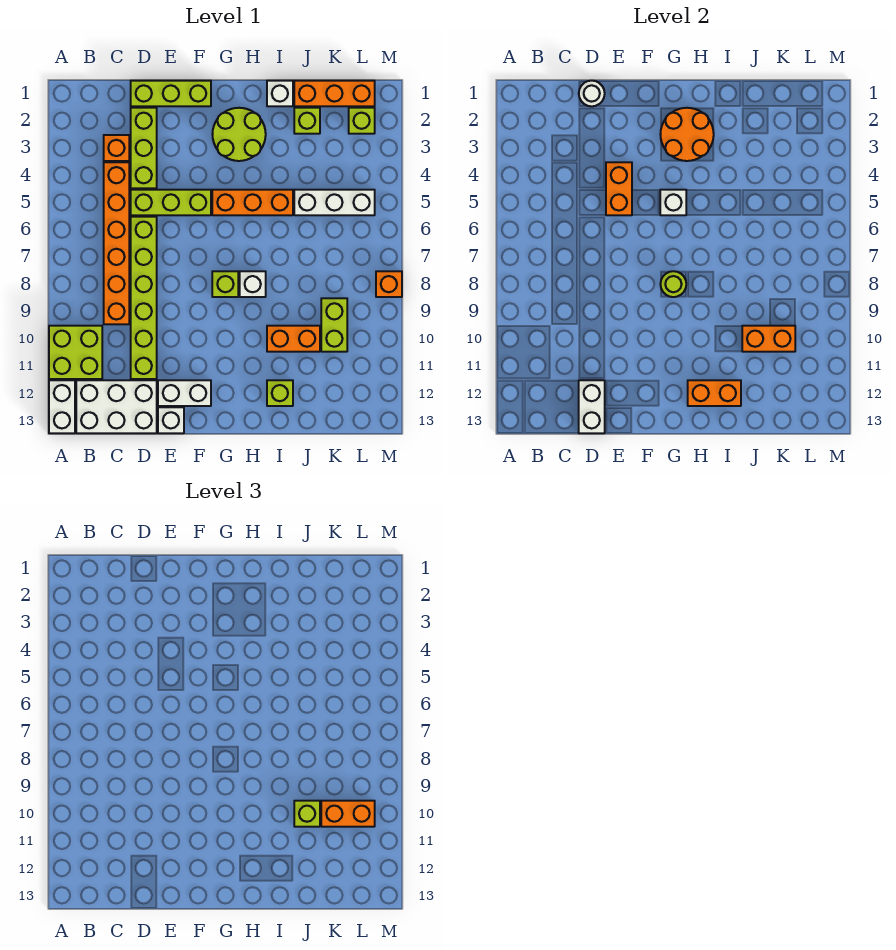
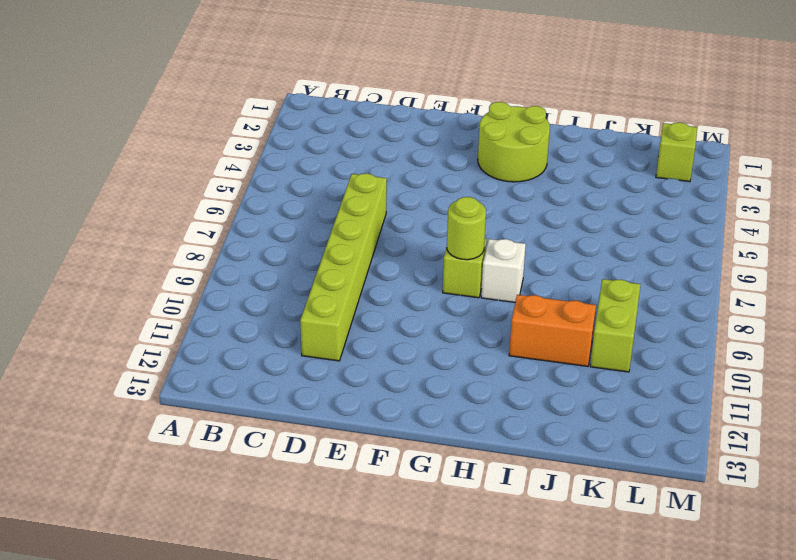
none -> lime brick A10:B11 level 1
none -> white brick A12:A13 level 1
none -> white brick B12:D13 level 1
none -> orange brick C3 level 1

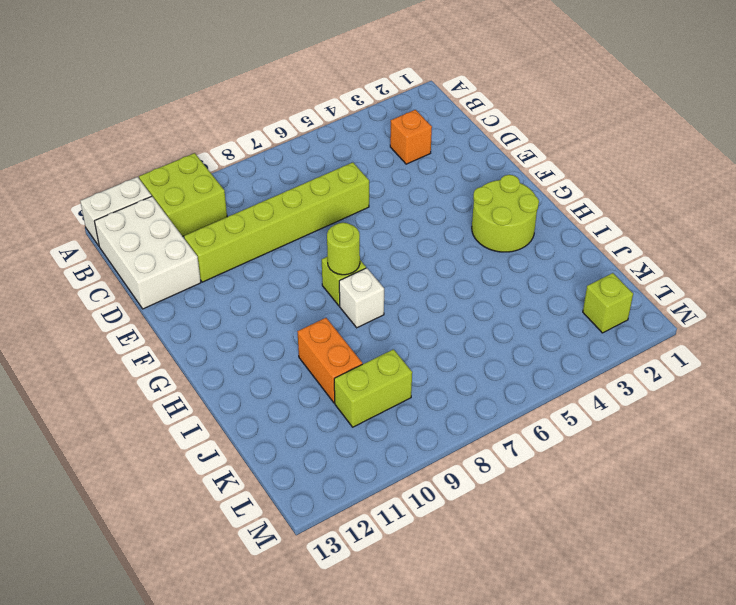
none -> orange brick C4:C9 level 1
none -> lime brick D1:F1 level 1
none -> lime brick D2:D4 level 1
none -> lime brick D5:F5 level 1

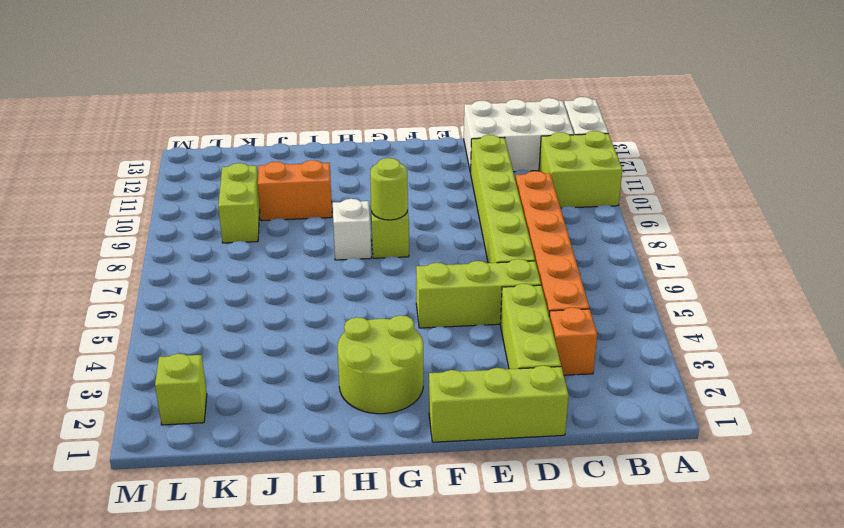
none -> white brick E12:F12 level 1
none -> white brick E13 level 1
none -> orange brick G5:I5 level 1
none -> white brick I1 level 1

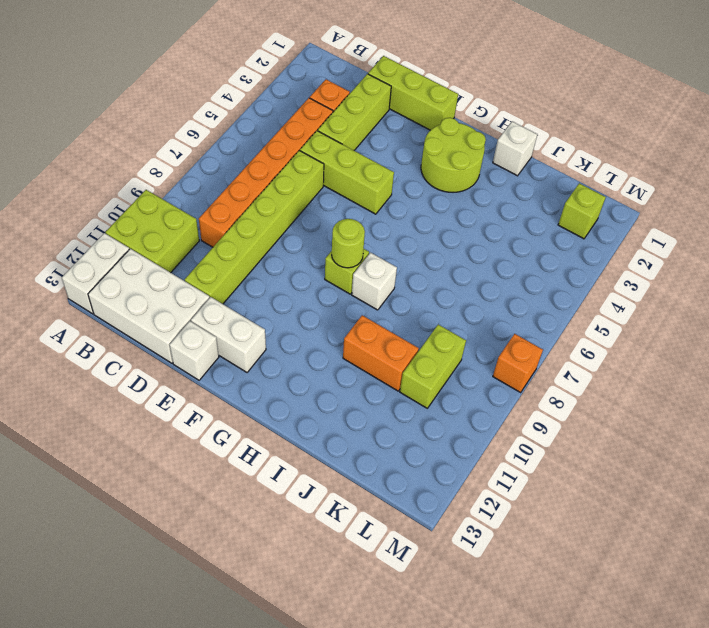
none -> orange brick G5:I5 level 1
none -> lime brick I12 level 1
none -> orange brick J1:L1 level 1
none -> lime brick J2 level 1

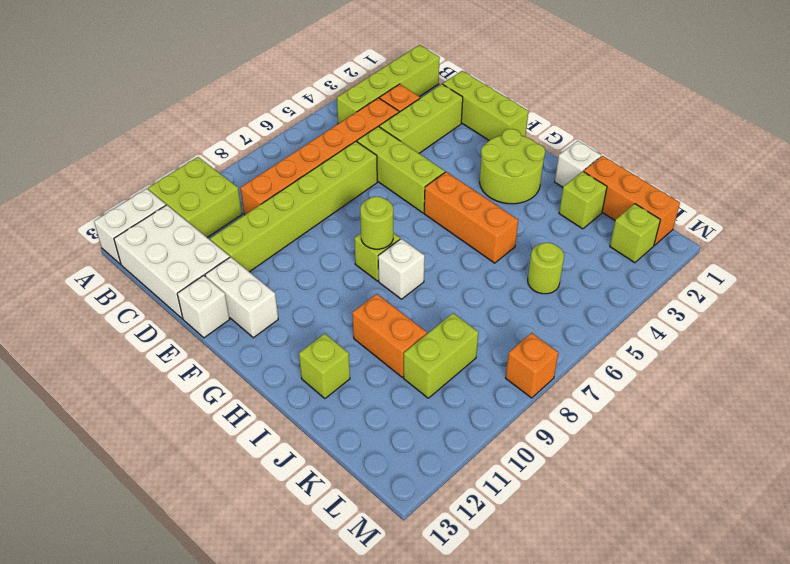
lime brick B1:B4 level 1 -> none
lime round brick K5 level 1 -> white brick J5:L5 level 1
none -> white round brick D1 level 2
none -> white brick D12:D13 level 2
none -> orange brick E4:E5 level 2
none -> orange round brick G2:H3 level 2

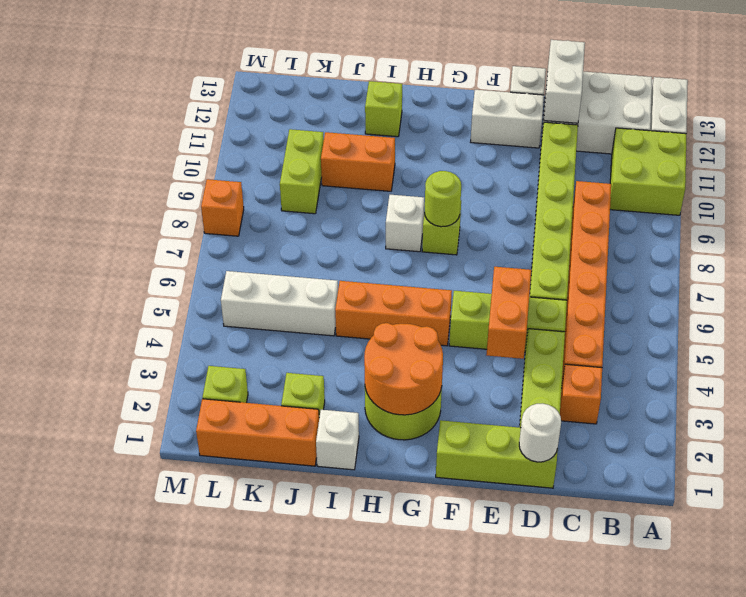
none -> white brick G5 level 2
none -> orange brick H12:I12 level 2
none -> orange brick J10:K10 level 2
none -> lime brick J10 level 3

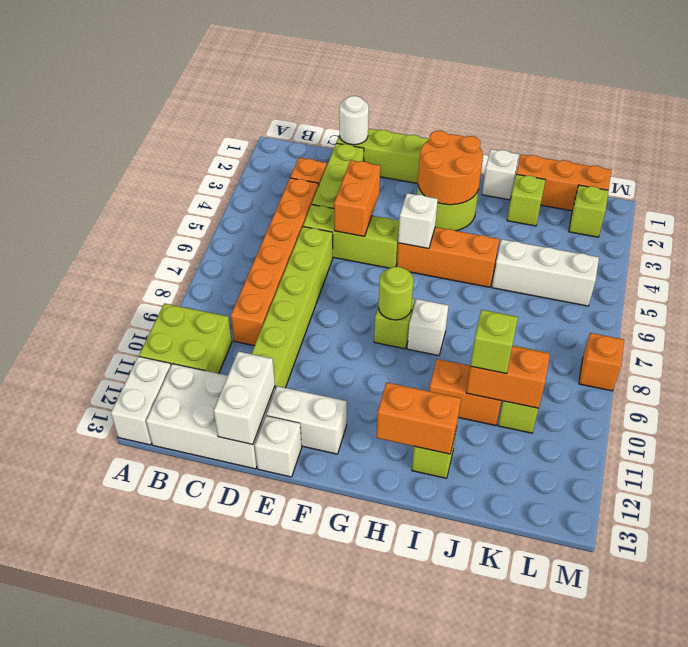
none -> orange brick K10:L10 level 3

